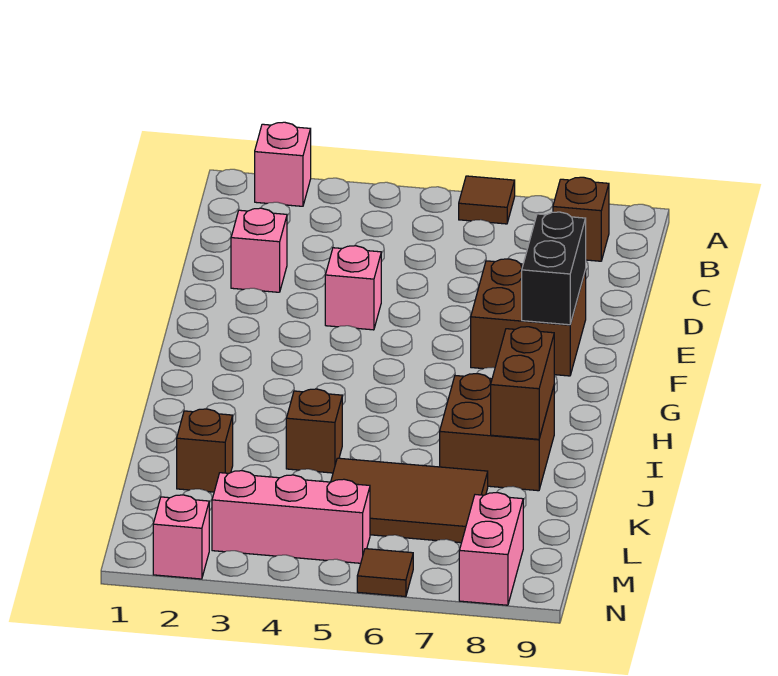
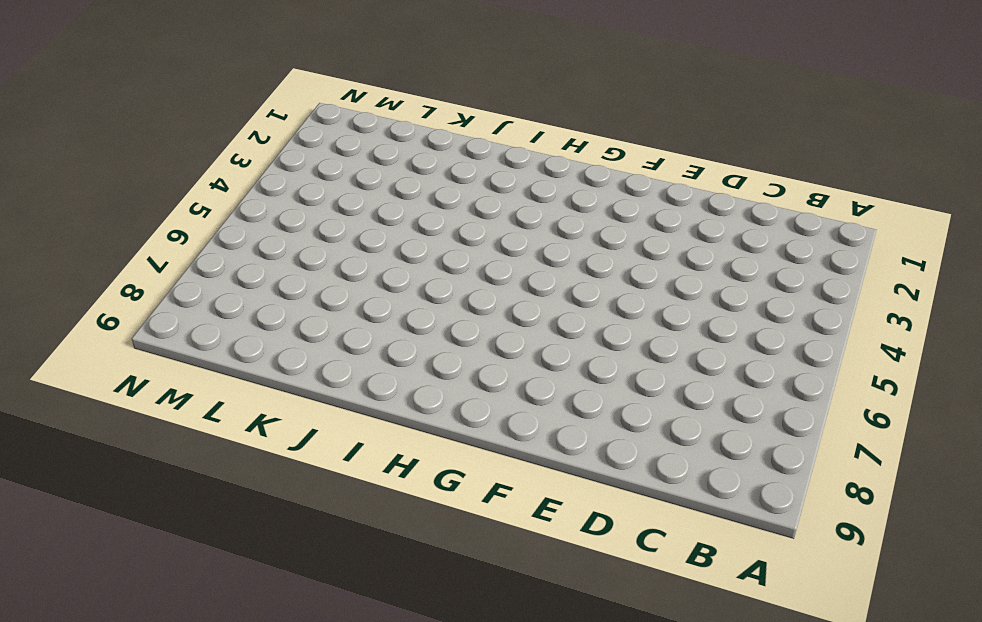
none -> pink brick A2 level 1
none -> brown tile A6 level 1
none -> brown brick B8 level 1

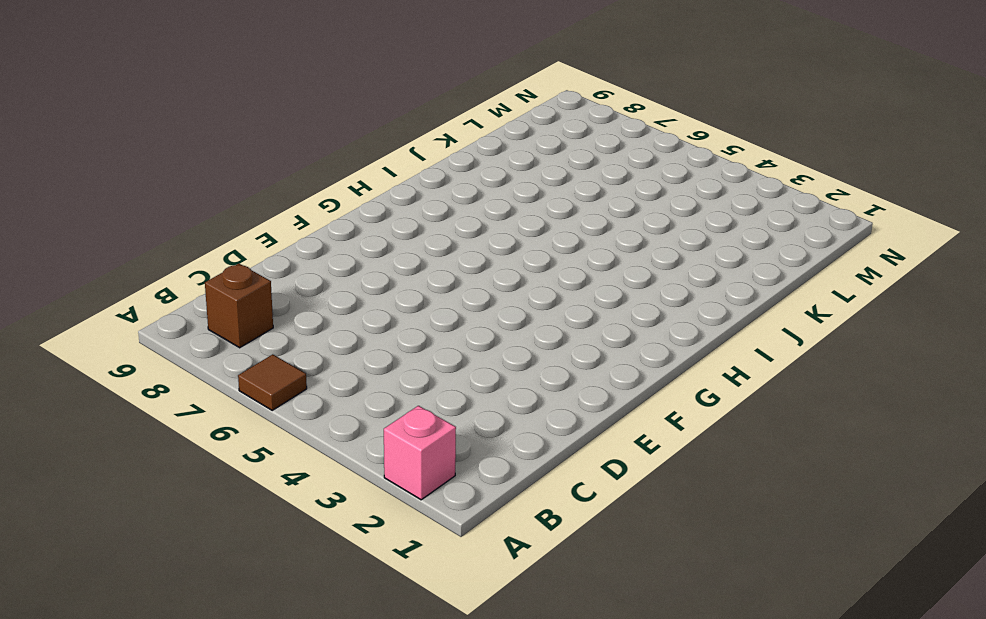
none -> pink brick D2 level 1
none -> pink brick E4 level 1
none -> brown brick E7:F8 level 1

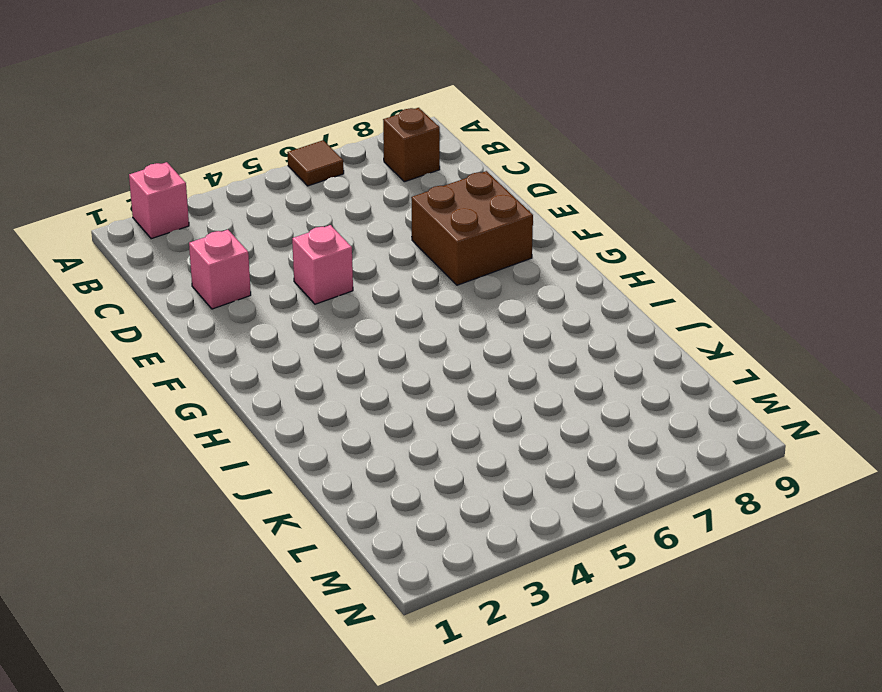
none -> brown brick I7:J8 level 1
none -> brown brick J4 level 1
none -> brown brick K2 level 1

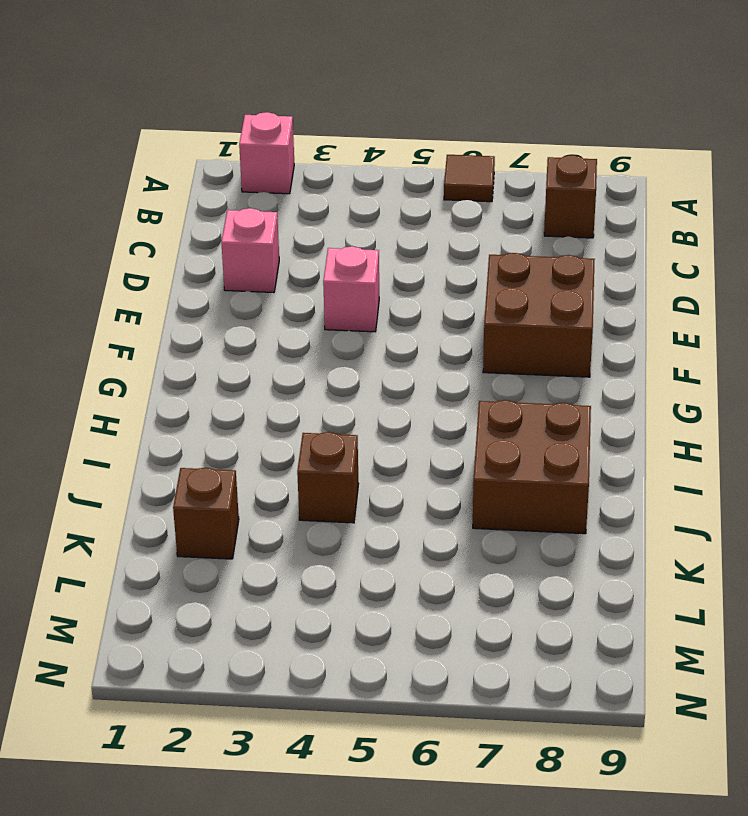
none -> brown tile K5:L7 level 1
none -> pink brick M3:M5 level 1
none -> pink brick M8:N8 level 1

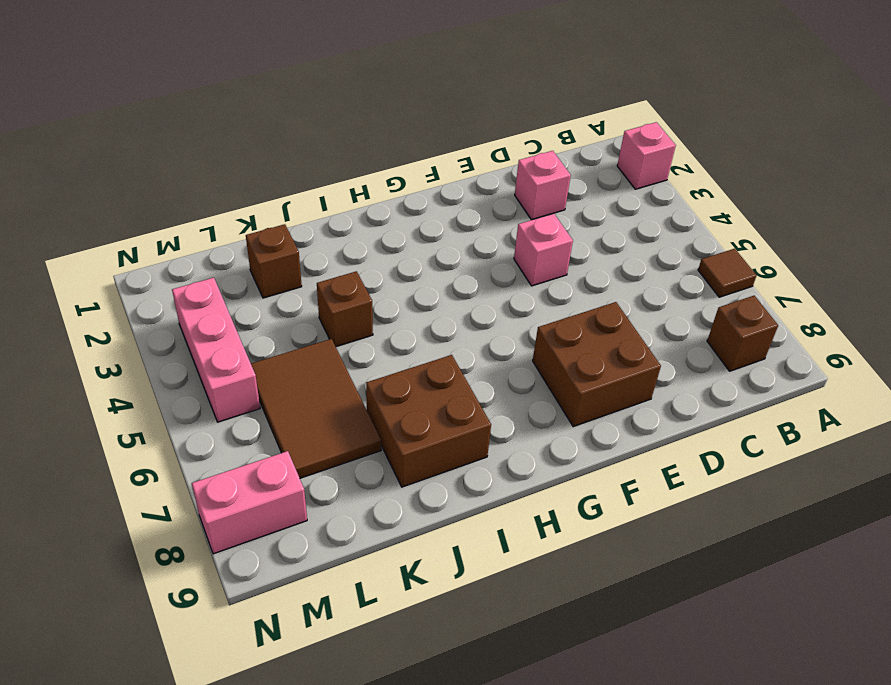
none -> pink brick N2 level 1
none -> brown tile N6 level 1
none -> black brick E8:F8 level 2

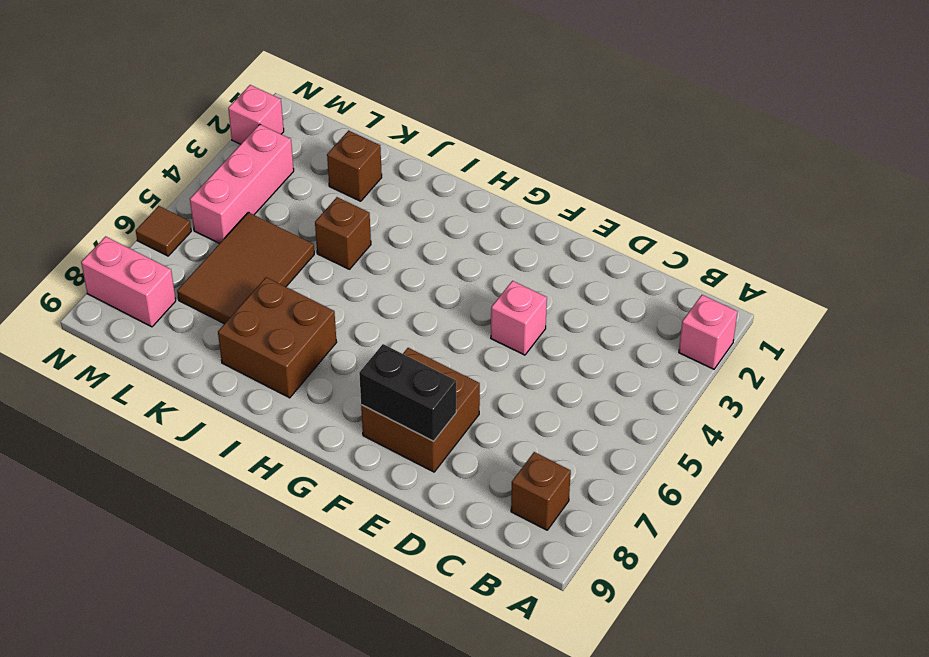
none -> brown tile A6 level 1
none -> pink brick D2 level 1
none -> brown brick I8:J8 level 2

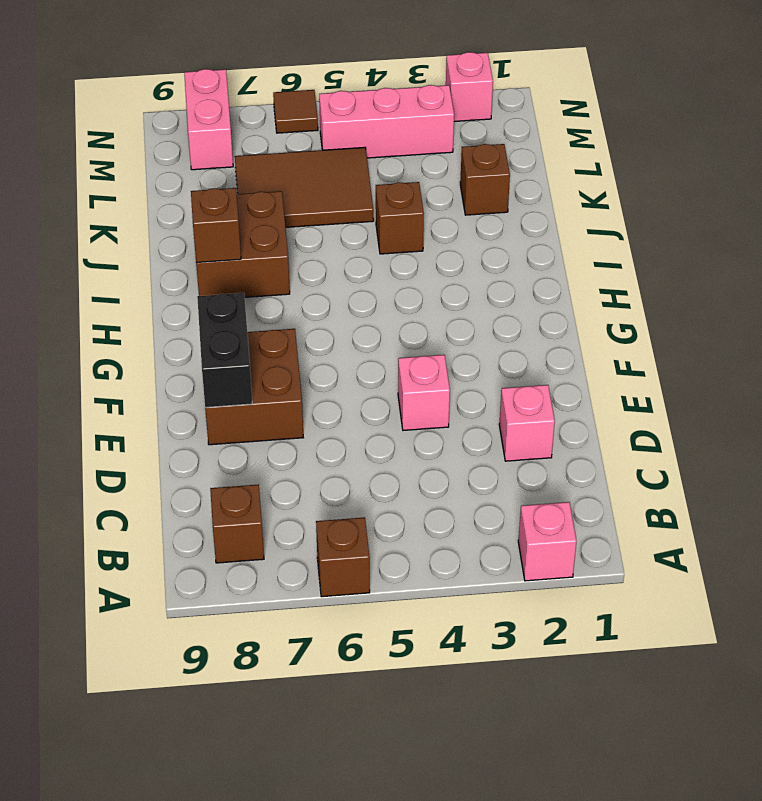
brown brick A6 level 1 -> brown tile A6 level 1
brown brick I8 level 2 -> brown brick I8:J8 level 2

